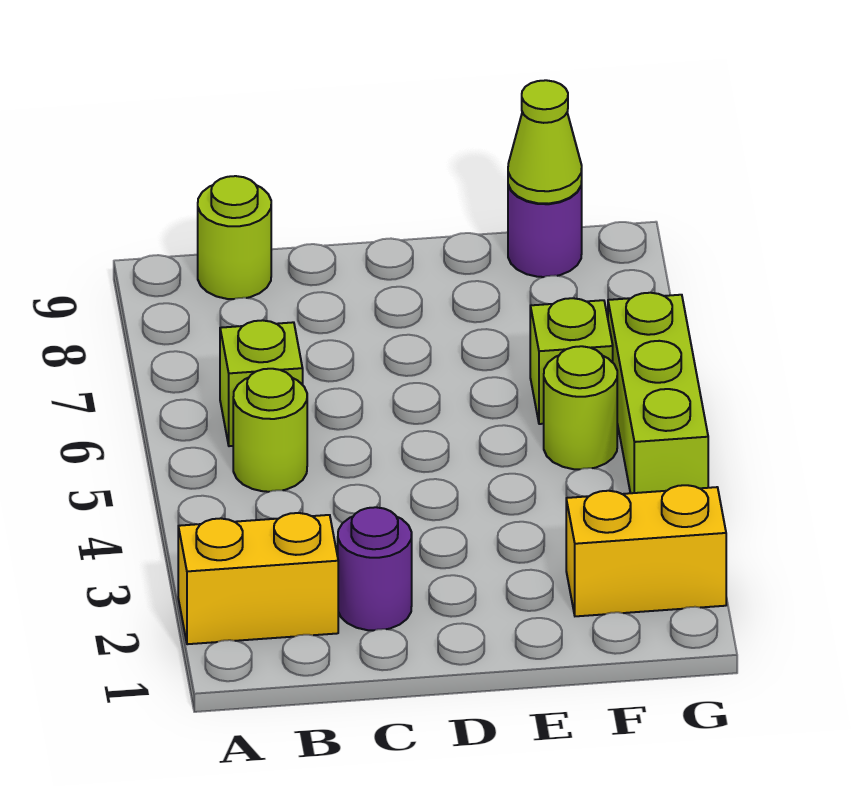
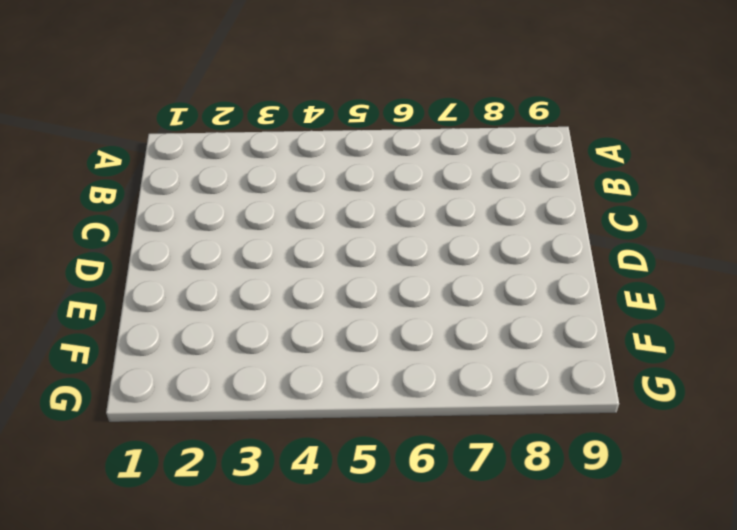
none -> yellow brick A2:B2 level 1
none -> lime round brick B5 level 1

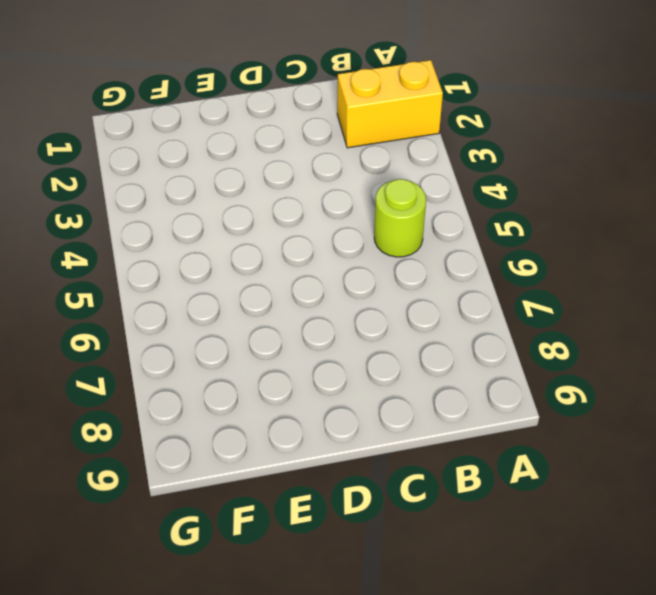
none -> lime brick B6 level 1
none -> lime round brick B9 level 1

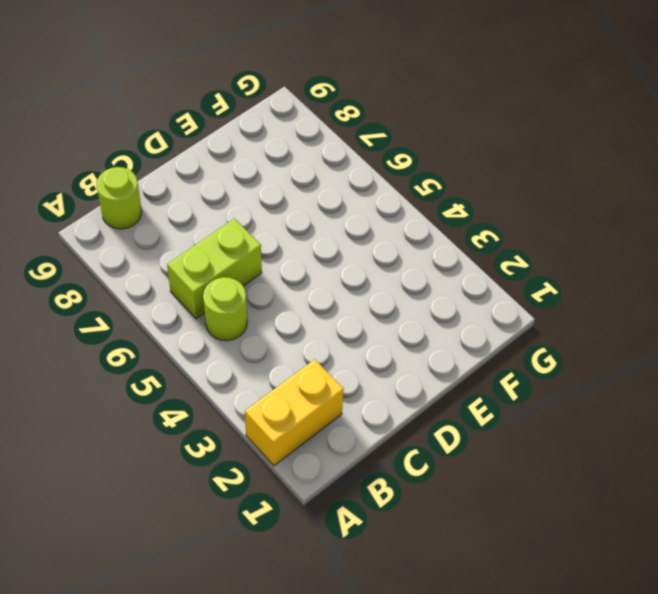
lime brick B6:C6 level 1 -> lime brick B6 level 1
none -> purple round brick C2 level 1
none -> yellow brick F2:G2 level 1

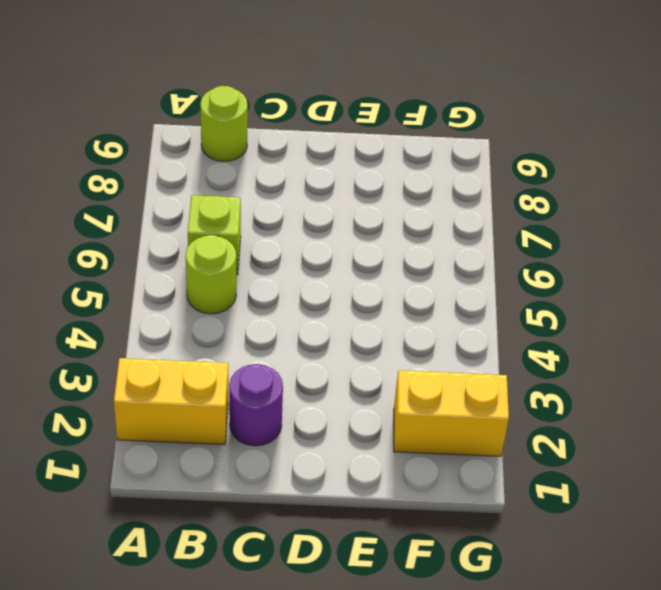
none -> lime round brick F5 level 1
none -> lime brick F6 level 1

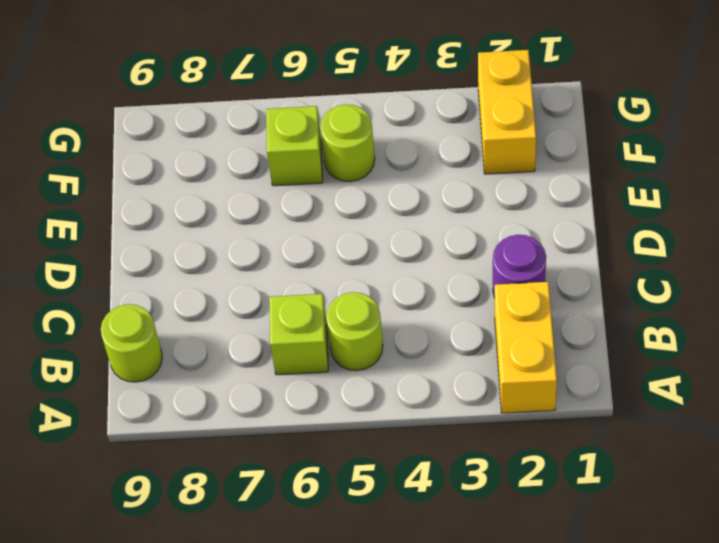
none -> purple round brick F9 level 1
none -> lime brick G4:G6 level 1

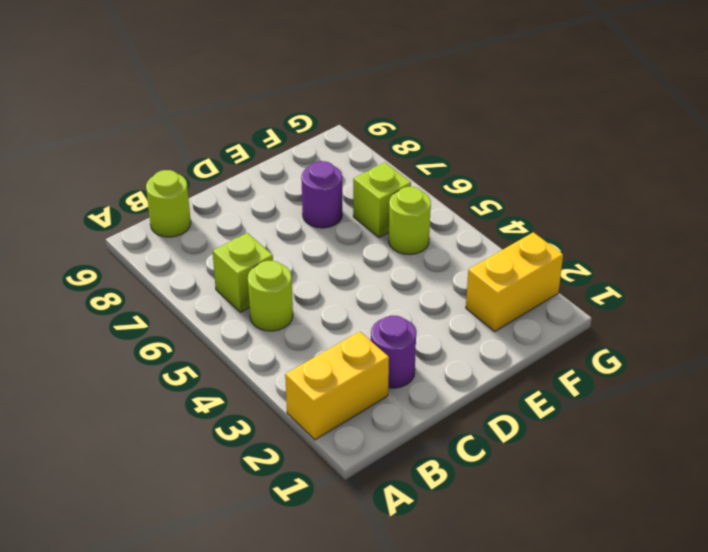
purple round brick E7 level 1 -> purple round brick F9 level 1
none -> lime brick G4:G6 level 1
none -> lime cone F9 level 2

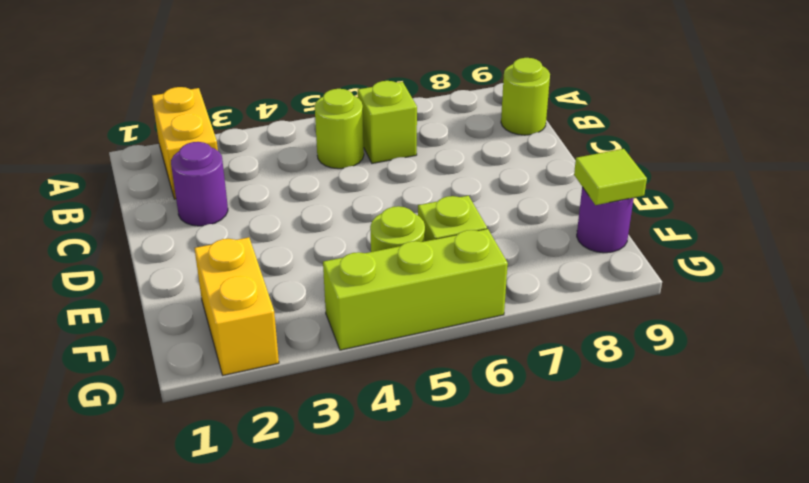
lime tile F9 level 2 -> lime cone F9 level 2

